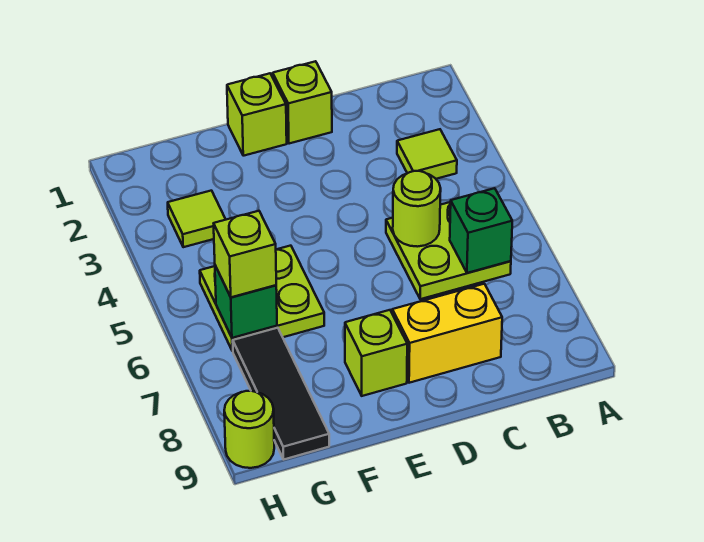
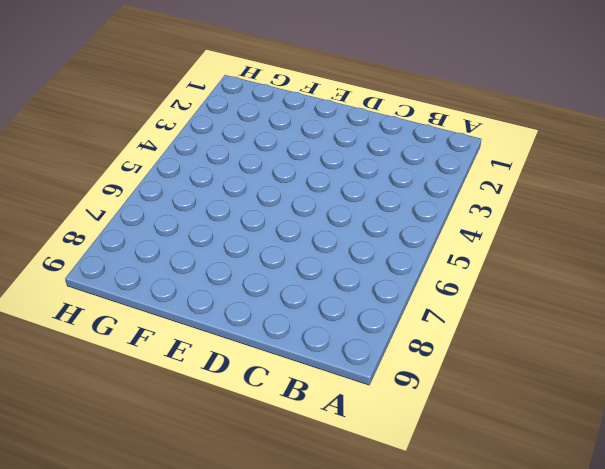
none -> lime tile B3 level 1
none -> lime plate B5:C6 level 1
none -> yellow brick C8:D8 level 1

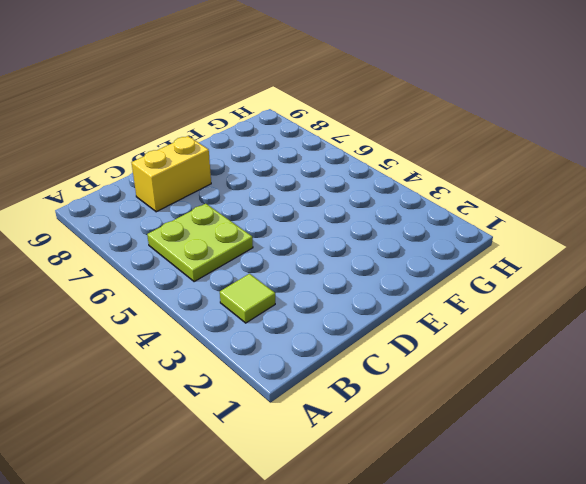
none -> lime brick D1 level 1
none -> lime brick E1 level 1
none -> lime brick E8 level 1

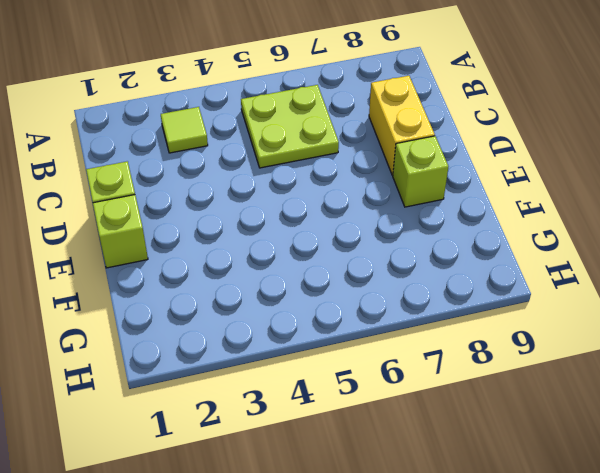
none -> lime plate F5:G6 level 1
none -> lime tile G3 level 1
none -> black tile G7:G9 level 1

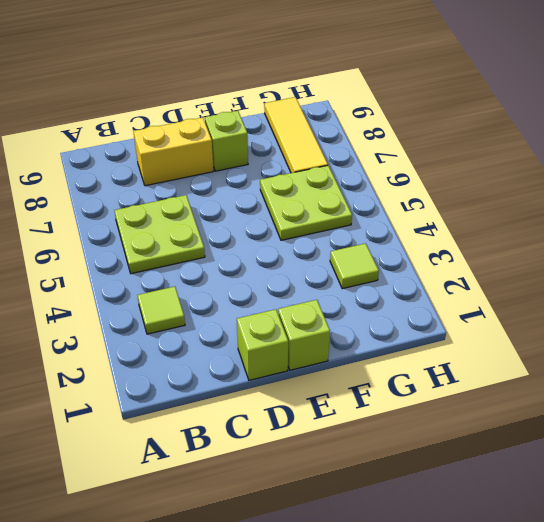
yellow tile G7:G9 level 1 -> black tile G7:G9 level 1
none -> lime round brick H9 level 1
none -> green brick B6 level 2
none -> lime round brick C5 level 2

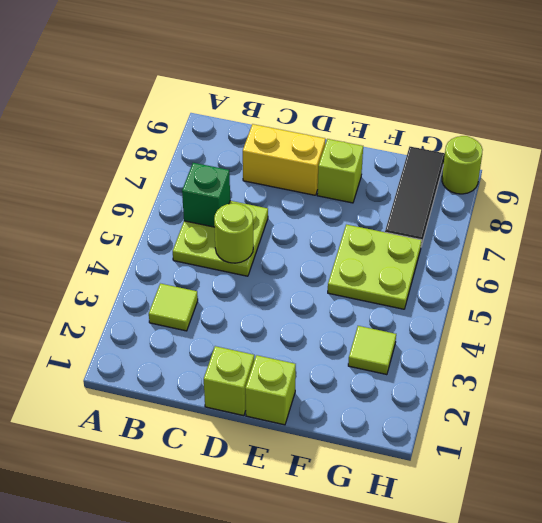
none -> green brick G6 level 2
none -> lime brick G6 level 3

